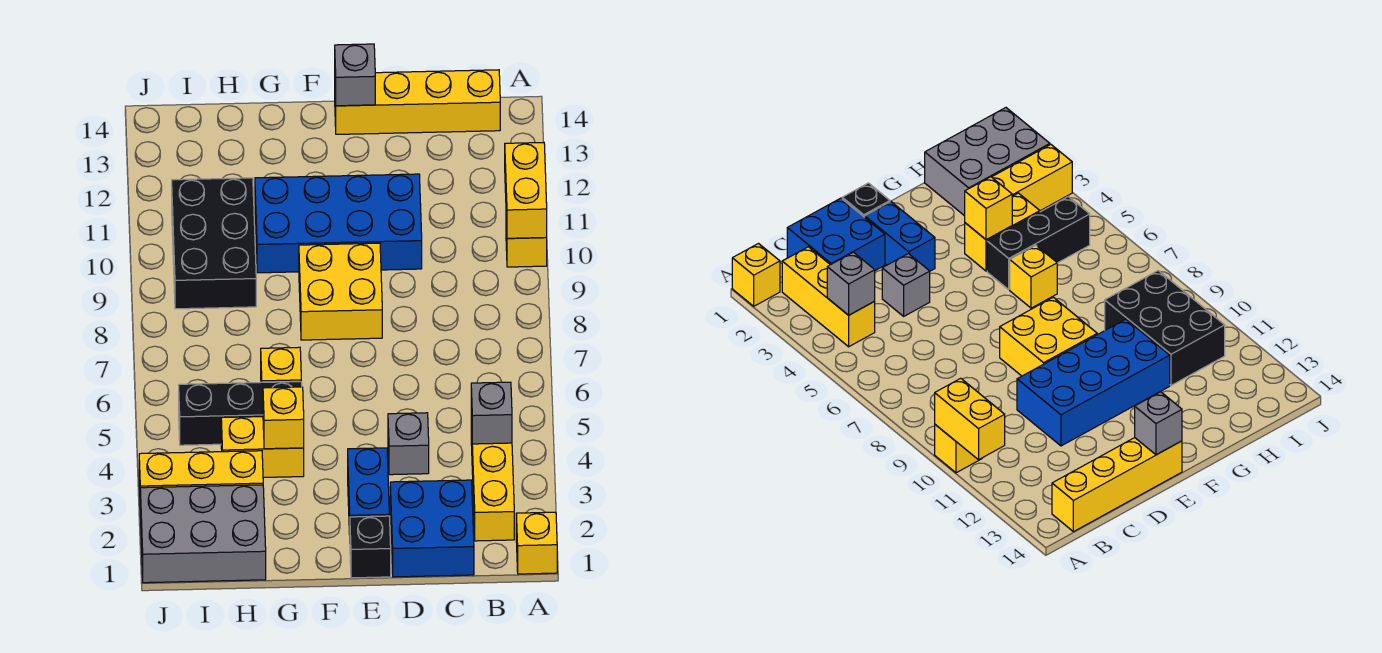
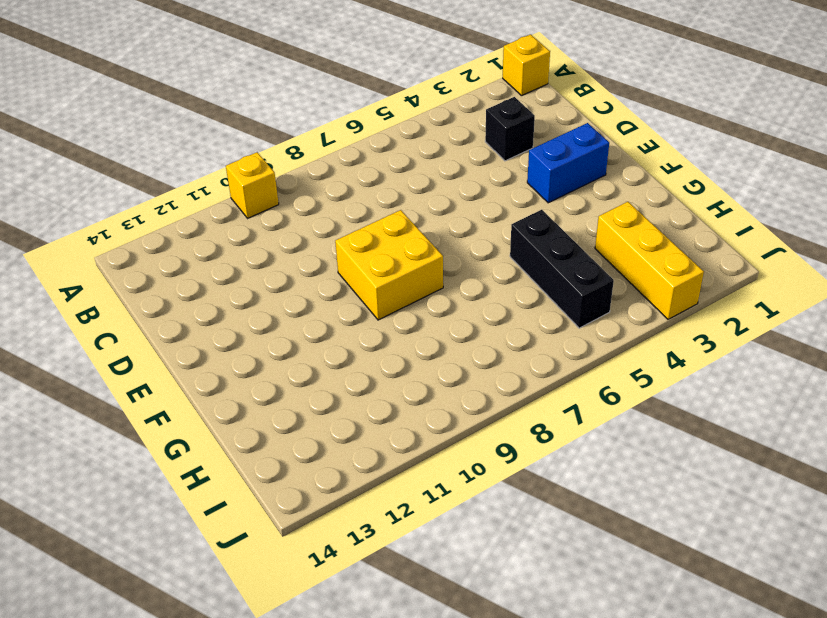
black brick C3 level 1 -> black brick E1 level 1
none -> yellow brick B2:B4 level 1
none -> yellow brick B14:E14 level 1
none -> blue brick C1:D2 level 1

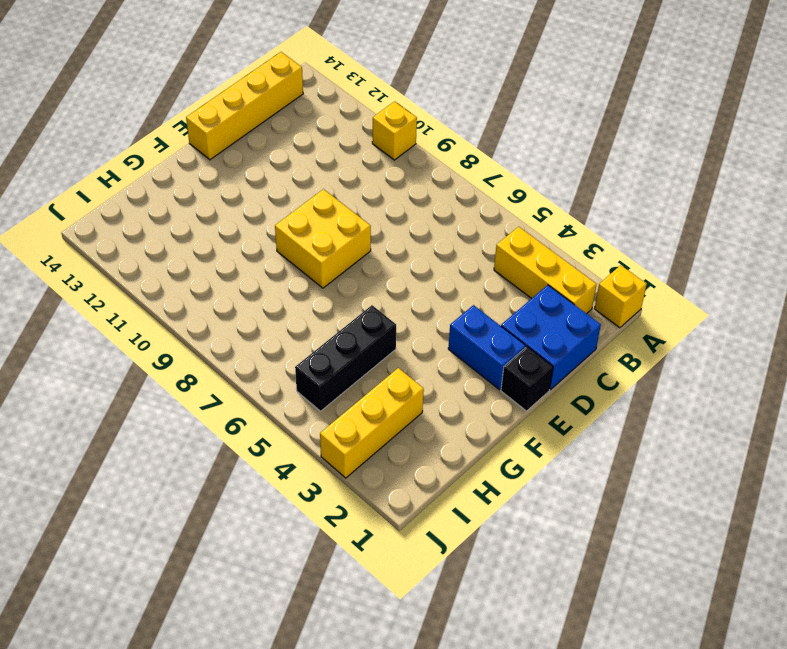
none -> grey brick D4 level 1
none -> blue brick D10:G11 level 1
none -> yellow brick G4:H4 level 1

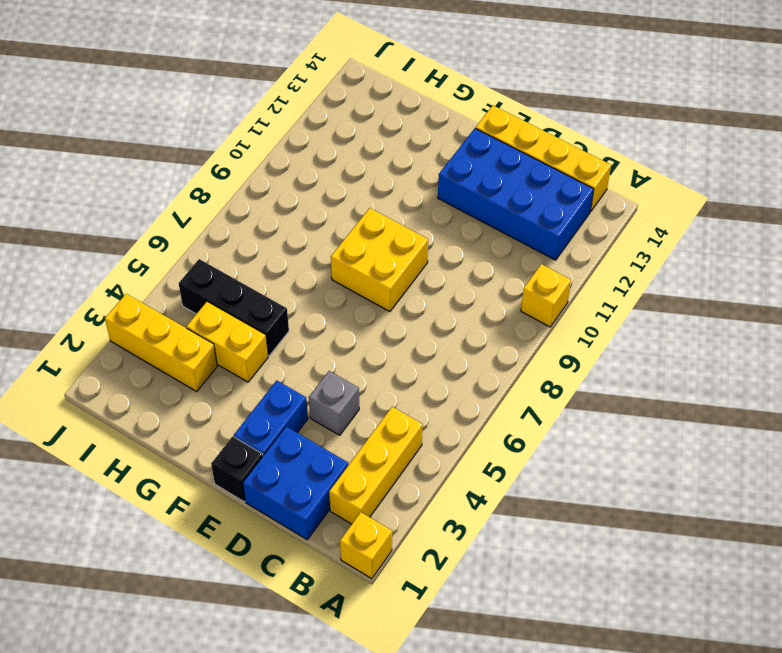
blue brick B12:E13 level 1 -> blue brick D10:G11 level 1
none -> yellow brick G6 level 1
none -> grey brick H1:J2 level 1
none -> black brick H9:I11 level 1

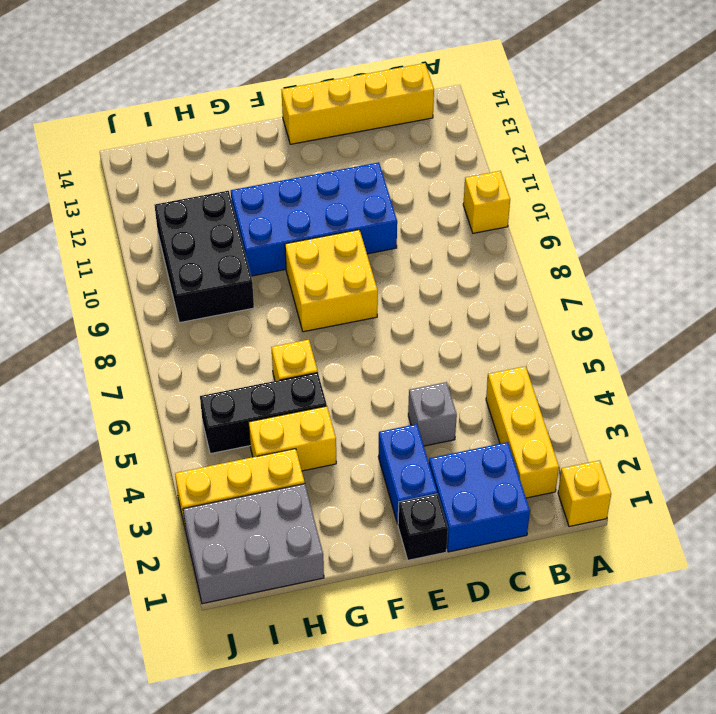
none -> yellow brick A10:A11 level 2
none -> grey brick B4 level 2
none -> grey brick E14 level 2

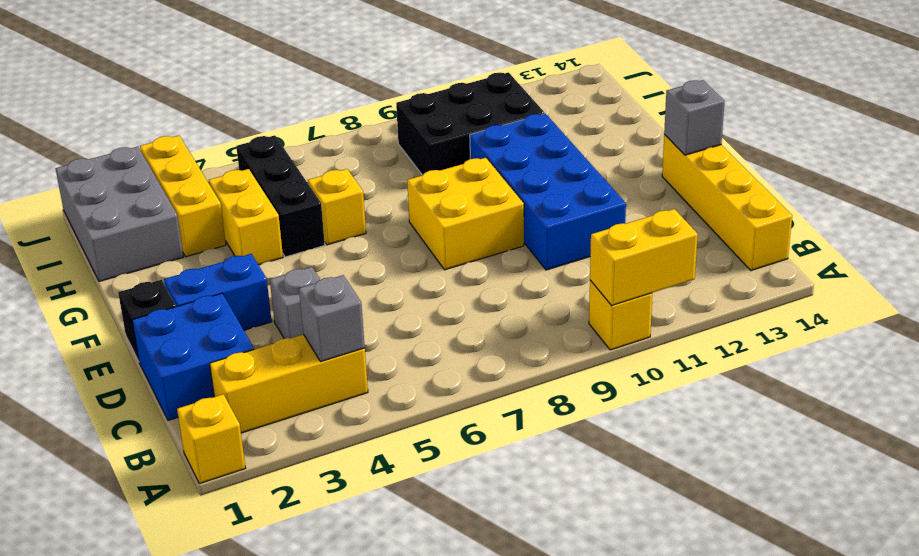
none -> yellow brick G4 level 2

